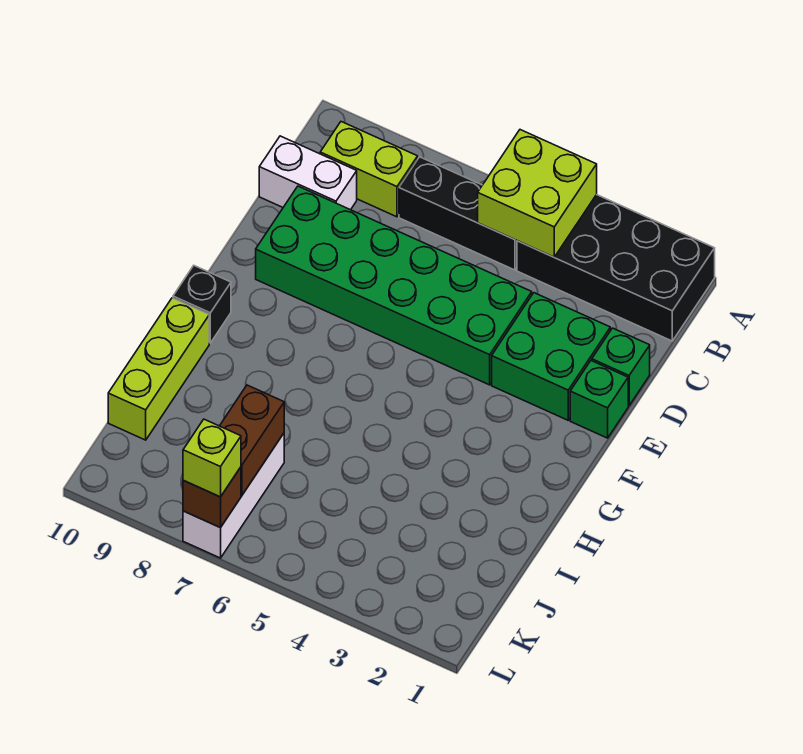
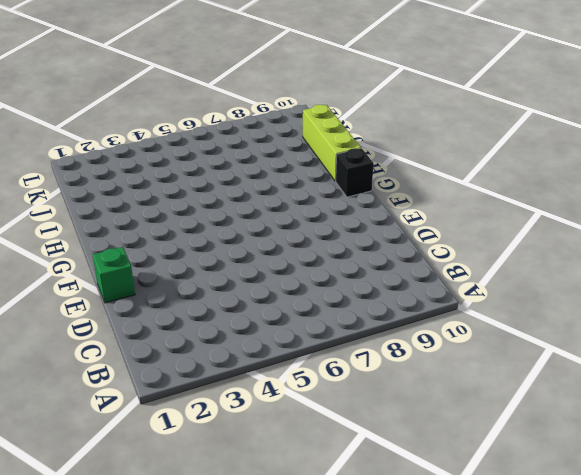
none -> black brick A1:B4 level 1
none -> black brick B5:B7 level 1
none -> lime brick B8:B9 level 1

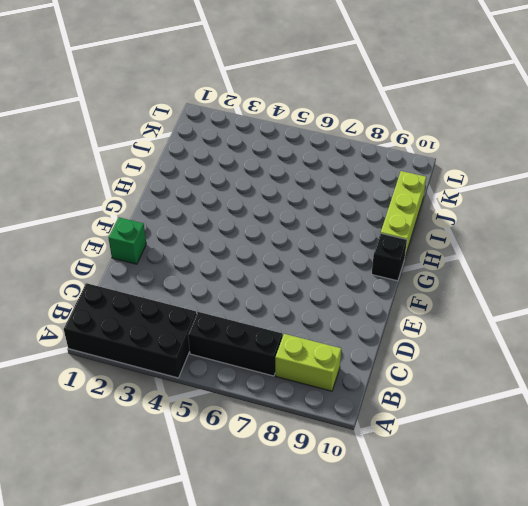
none -> white brick C9:C10 level 1
none -> green brick D1 level 1
none -> green brick D2:E3 level 1

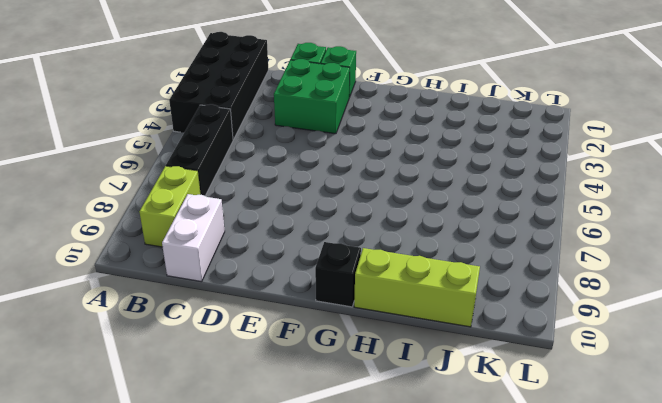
none -> green brick D4:E9 level 1
none -> white brick J7:L7 level 1
none -> lime brick A4:B5 level 2

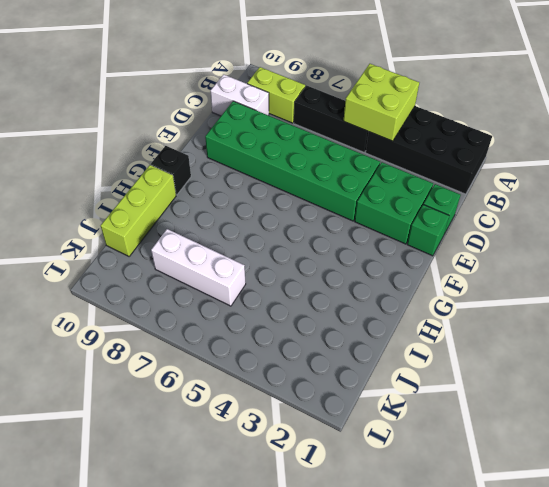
white brick J6:J8 level 1 -> white brick J7:L7 level 1
none -> brown brick J7:K7 level 2
none -> brown brick L7 level 2
none -> lime brick L7 level 3

